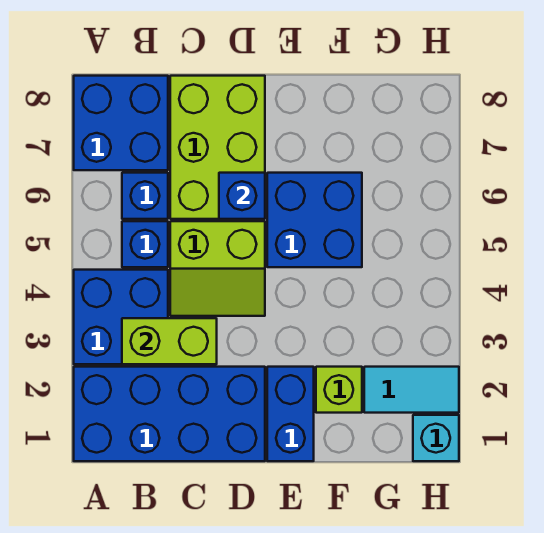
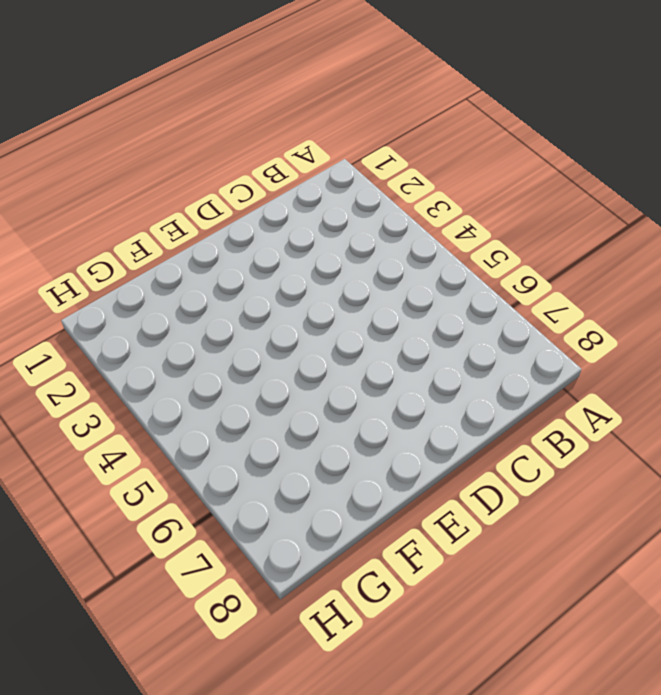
none -> blue brick A1:D2 level 1
none -> blue brick A3:B4 level 1
none -> blue brick A7:B8 level 1

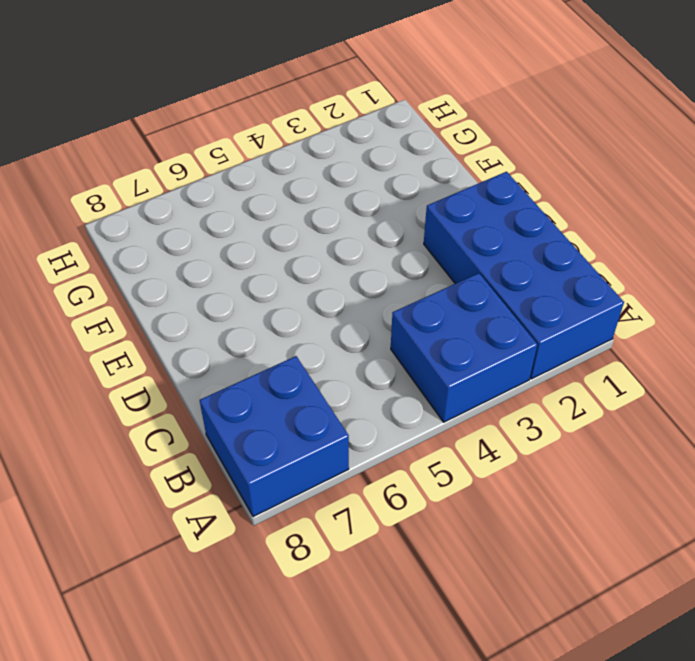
none -> blue brick B5 level 1
none -> blue brick B6 level 1
none -> lime slope C4:D5 level 1 top 5

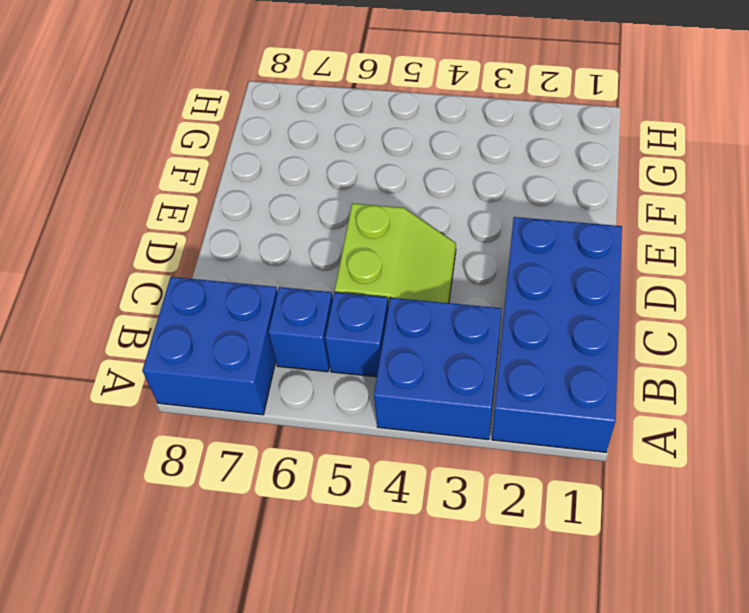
none -> lime brick C6:D8 level 1
none -> blue brick E1:E2 level 1
none -> blue brick E5:F6 level 1

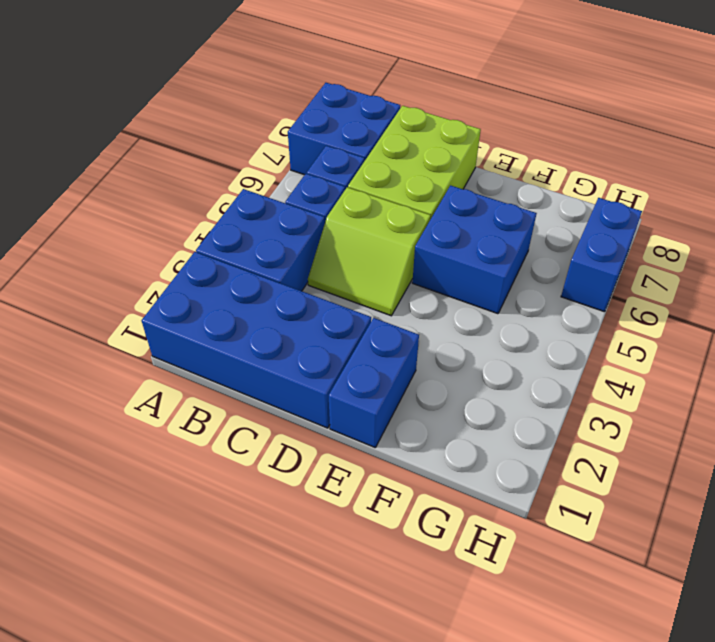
blue brick H6:H7 level 1 -> none
none -> lime brick F2 level 1
none -> cyan tile G2:H2 level 1
none -> cyan brick H1 level 1

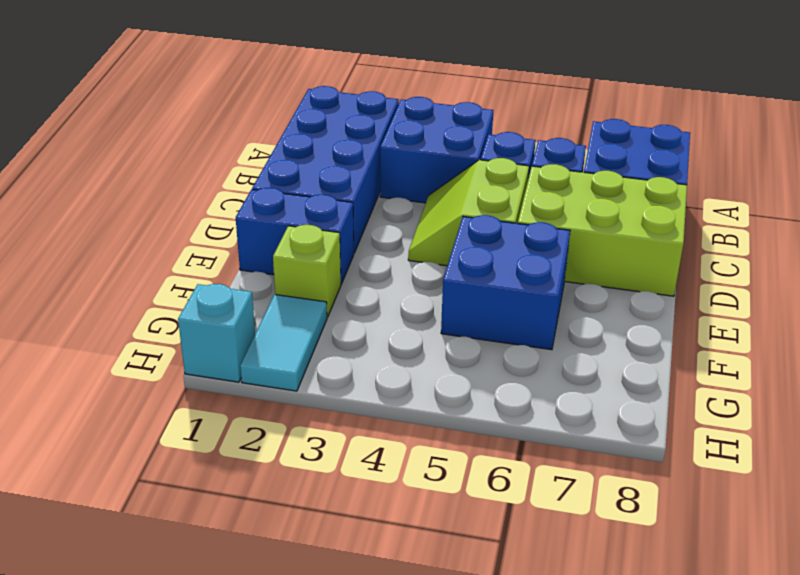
none -> lime brick B3:C3 level 2
none -> blue brick D6 level 2

